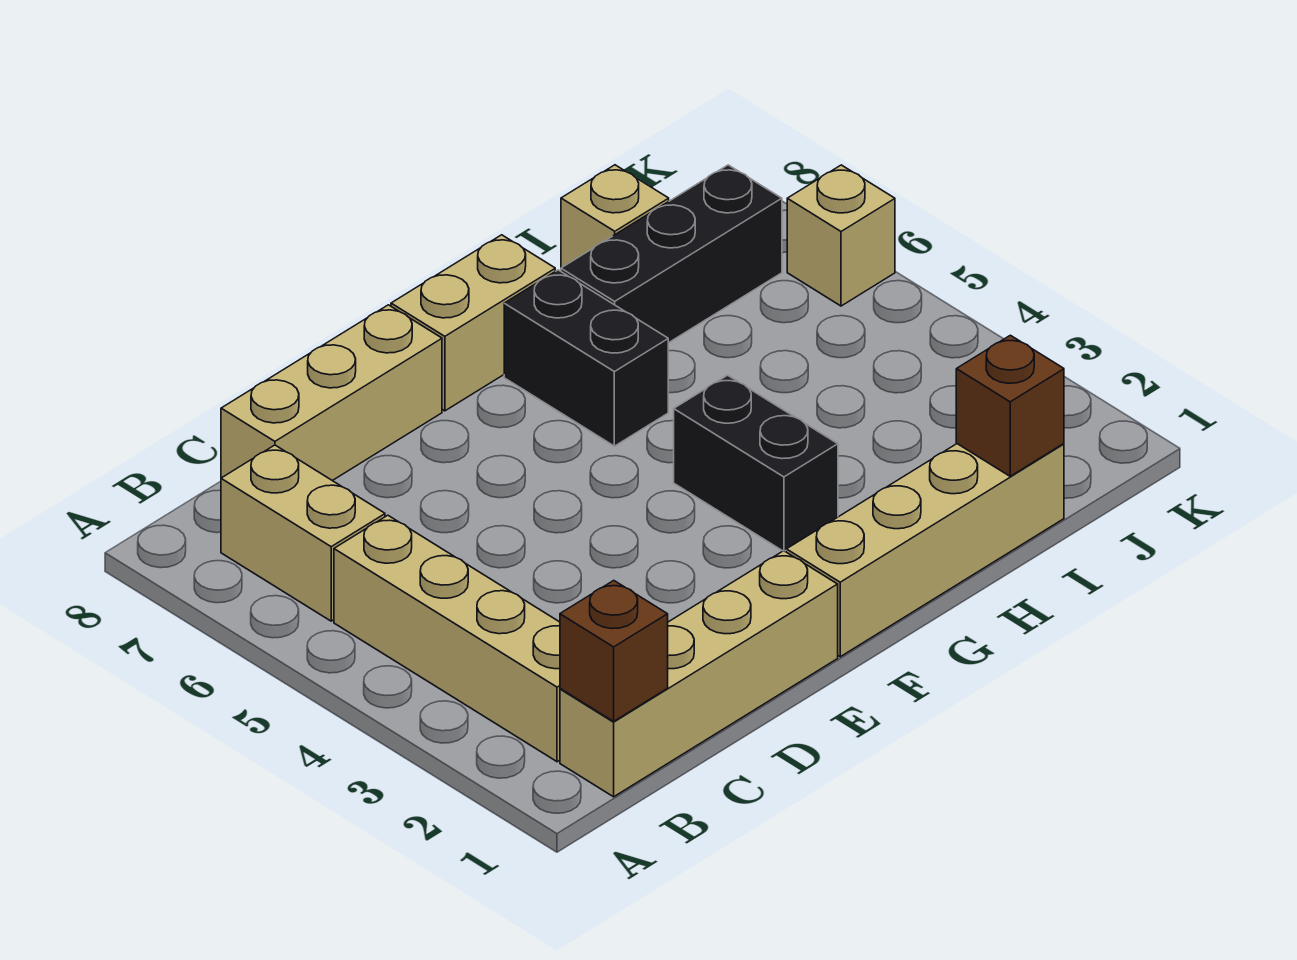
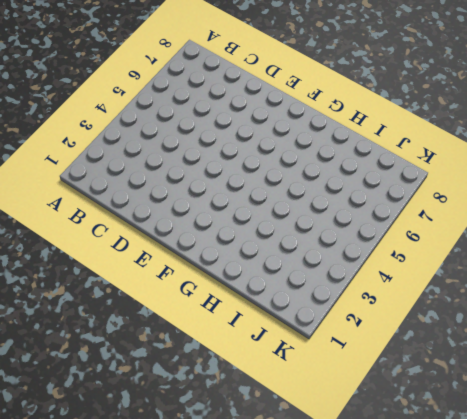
none -> tan brick B1:E1 level 1
none -> tan brick B2:B5 level 1
none -> tan brick B6:B7 level 1

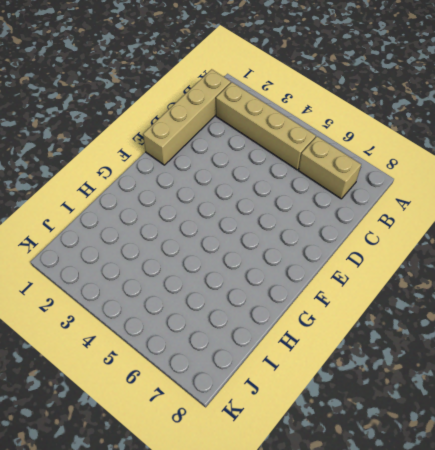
none -> tan brick C8:E8 level 1
none -> tan brick F1:I1 level 1
none -> tan brick F8:G8 level 1

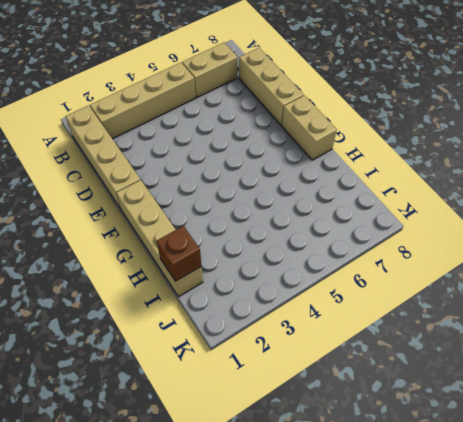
none -> black brick G3:G4 level 1
none -> black brick G6:G7 level 1
none -> black brick H7:J7 level 1

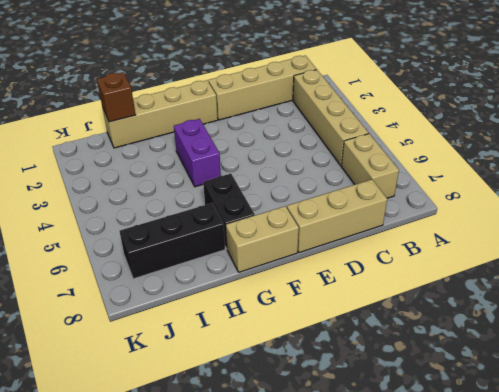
purple brick G3:G4 level 1 -> black brick G3:G4 level 1
none -> tan brick I8 level 1
none -> tan brick K6 level 1
none -> brown brick B1 level 2

